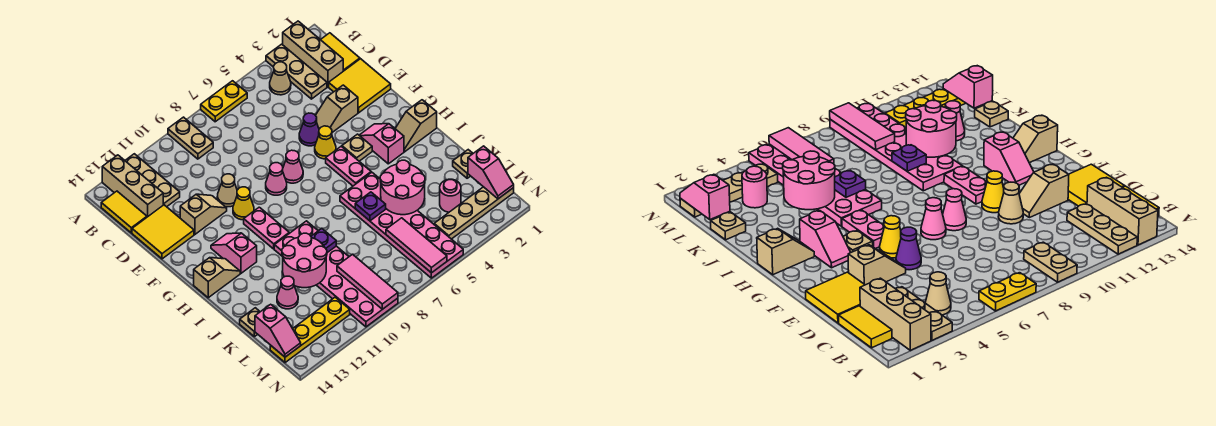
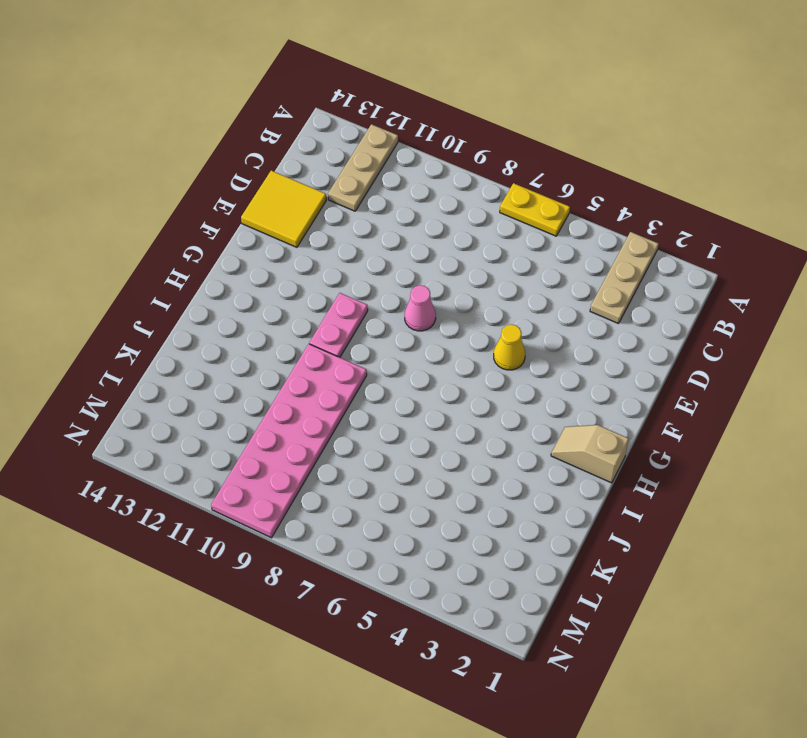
none -> tan brick A2:C2 level 1
none -> tan plate A9:B9 level 1
none -> tan brick A13:C13 level 1
none -> yellow tile B1:C1 level 1

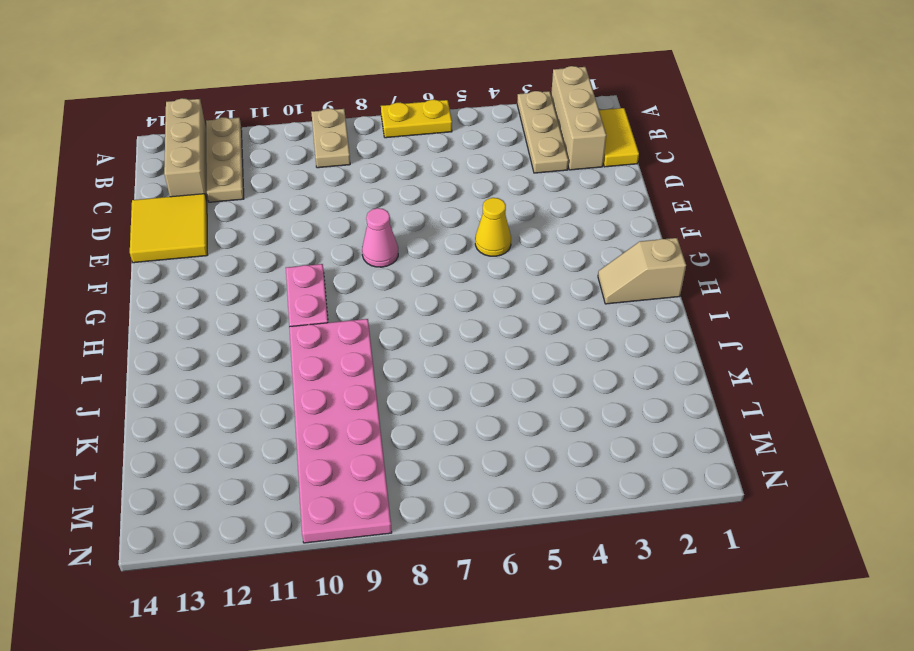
none -> tan cone B4 level 1
none -> yellow tile B14:C14 level 1
none -> yellow tile D1:E2 level 1
none -> tan slope E3:E4 level 1 top 3

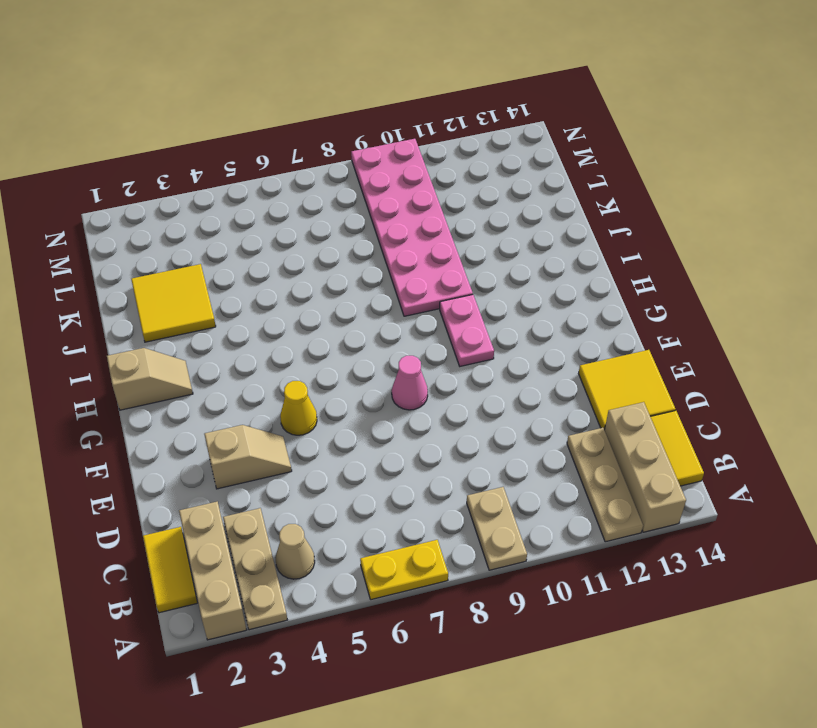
yellow tile J2:K3 level 1 -> yellow tile D1:E2 level 1
none -> purple cone E5 level 1
none -> tan cone E10 level 1
none -> tan slope E11:E12 level 1 top 12
none -> pink cone F7 level 1

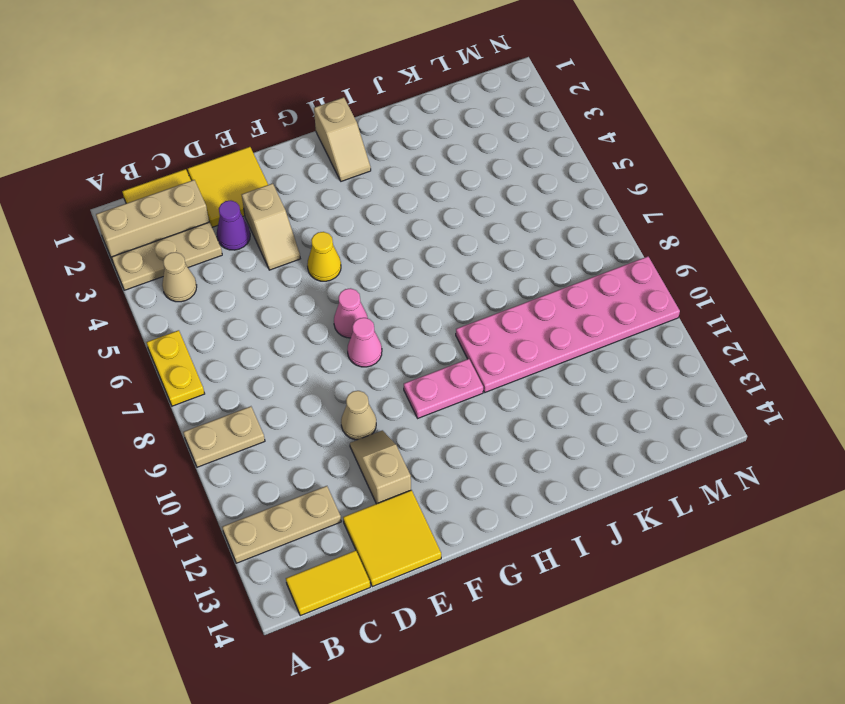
purple cone D3 level 1 -> purple cone E5 level 1
none -> tan brick A13:C13 level 1
none -> yellow cone F10 level 1
none -> pink slope G3:H3 level 1 top H
none -> tan plate G4 level 1

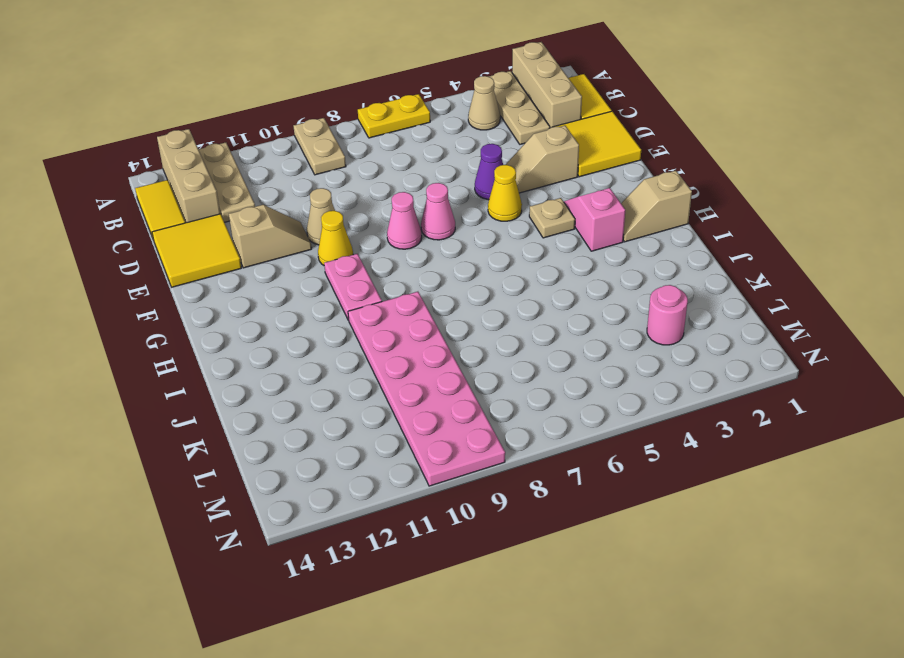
none -> pink plate G5:H5 level 1
none -> pink slope G12:H12 level 1 top H
none -> tan slope H13:H14 level 1 top 14
none -> pink plate I5:N6 level 1

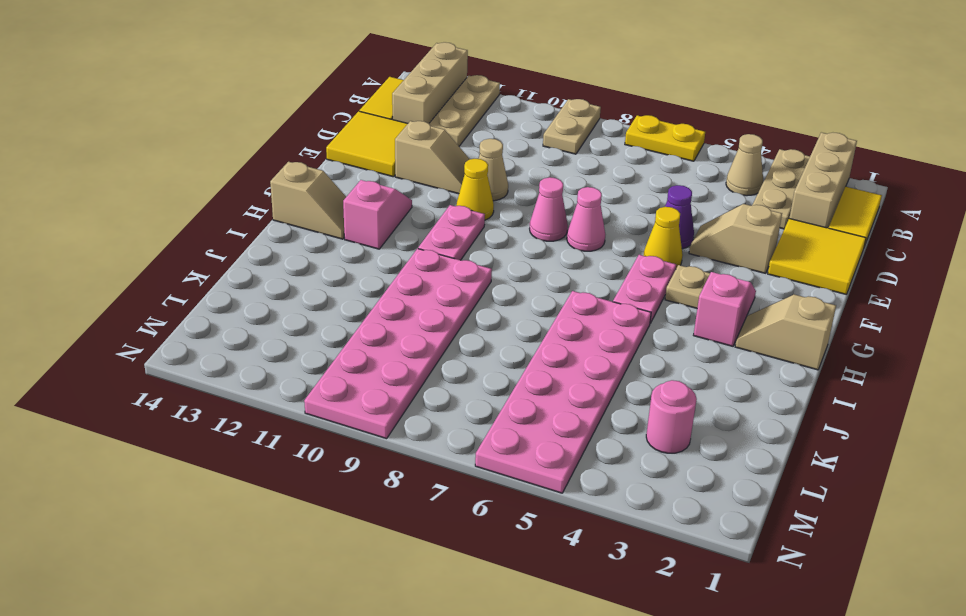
none -> tan plate K1 level 1
none -> pink cone K12 level 1
none -> tan plate K14 level 1
none -> tan plate M1:M4 level 1

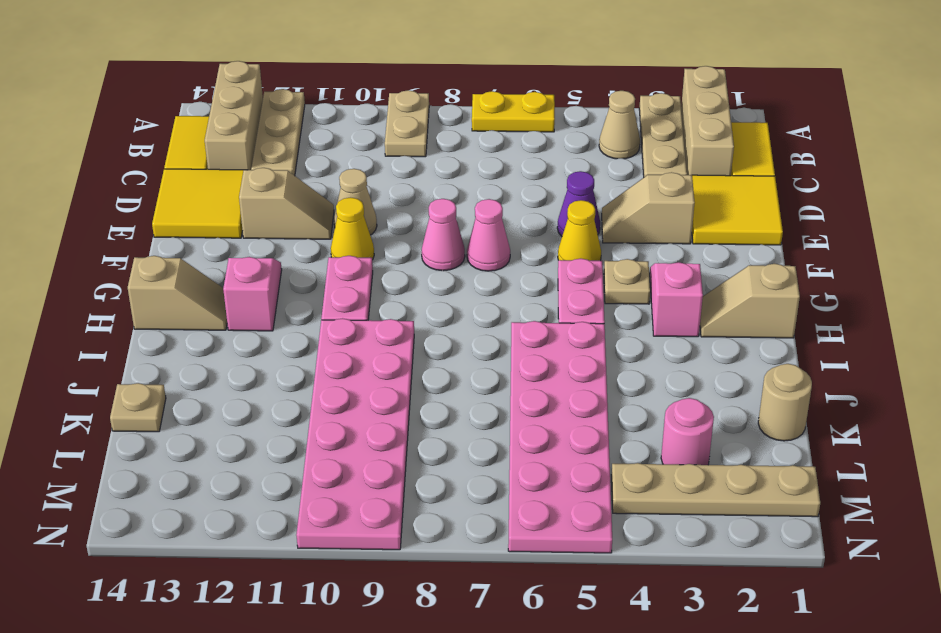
tan round brick K1 level 1 -> tan plate K1 level 1
none -> pink cone K12 level 1
none -> yellow plate M11:M14 level 1
none -> pink round brick J4:K5 level 2
none -> purple plate J6 level 2

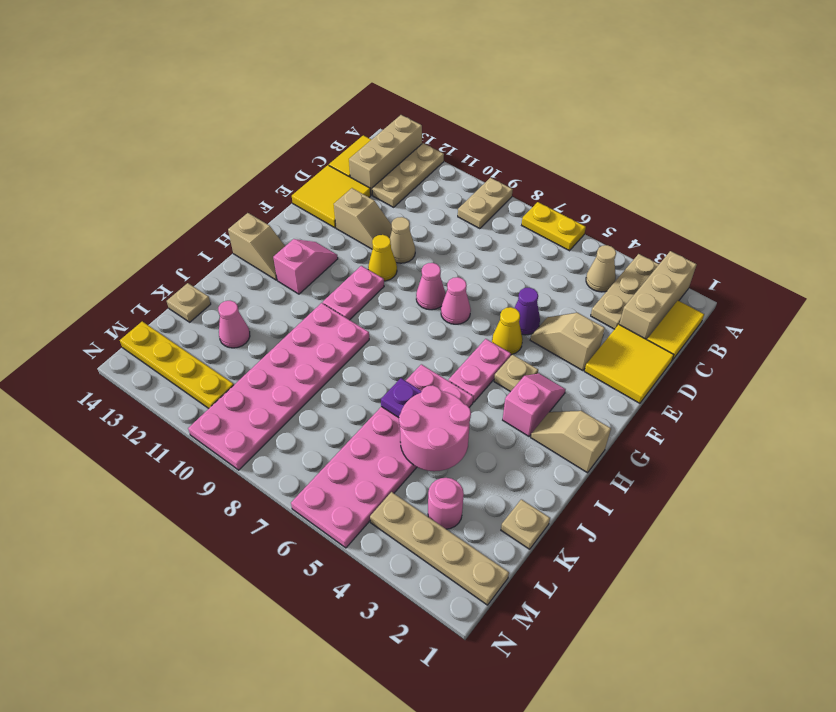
none -> purple plate J9 level 2
none -> pink round brick J10:K11 level 2
none -> pink slope L1:M1 level 2 top L
none -> pink tile L6:N6 level 2

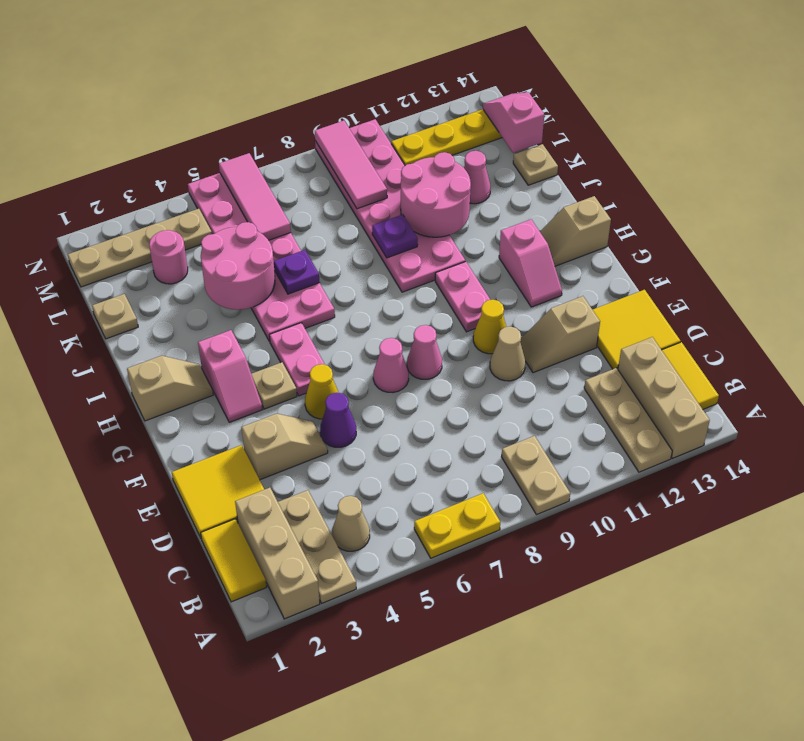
none -> pink slope L1:M1 level 2 top L

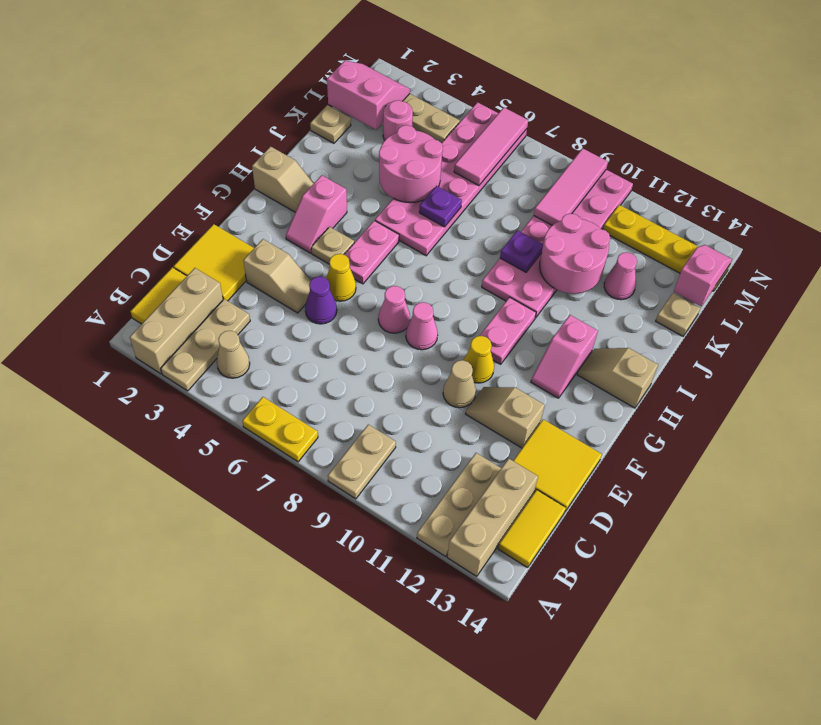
pink slope L1:M2 level 2 top L -> pink slope L1:M1 level 2 top L

